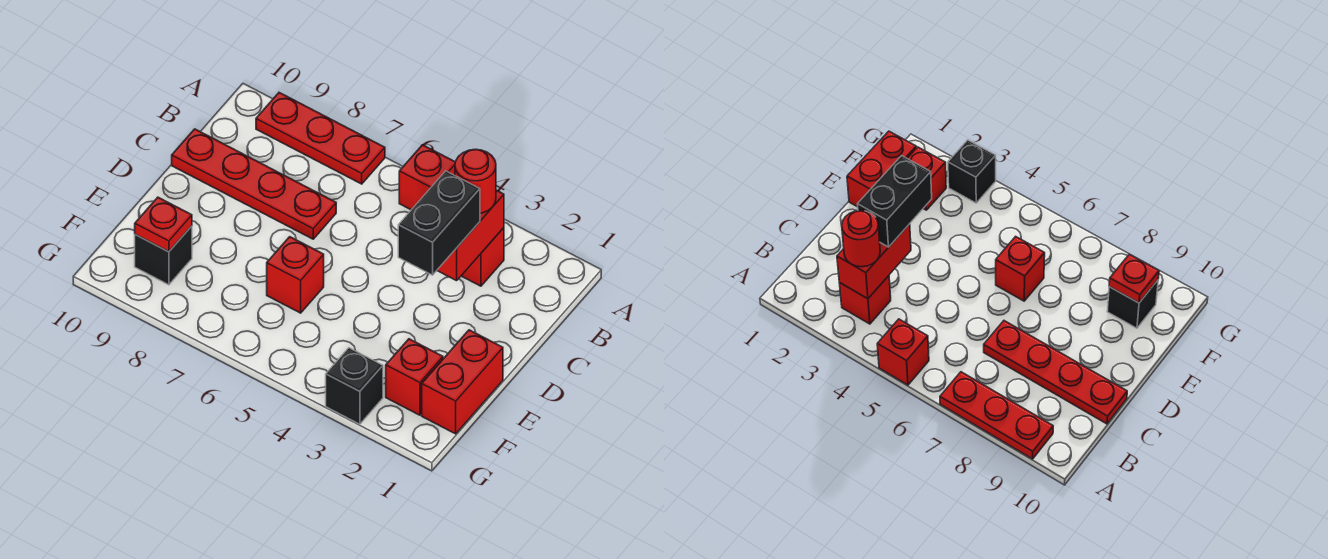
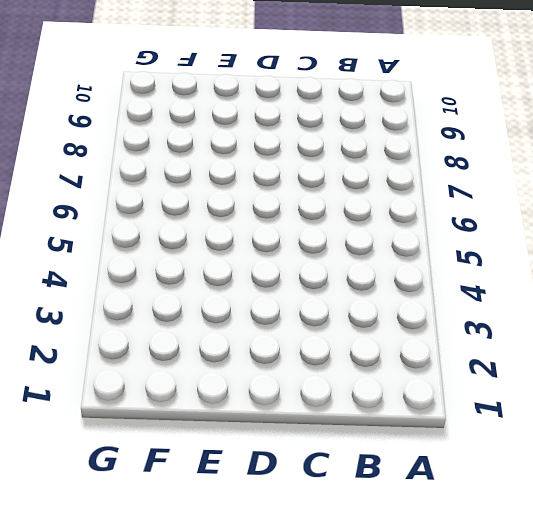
none -> red brick A5 level 1
none -> red plate A7:A9 level 1
none -> red brick B3 level 1

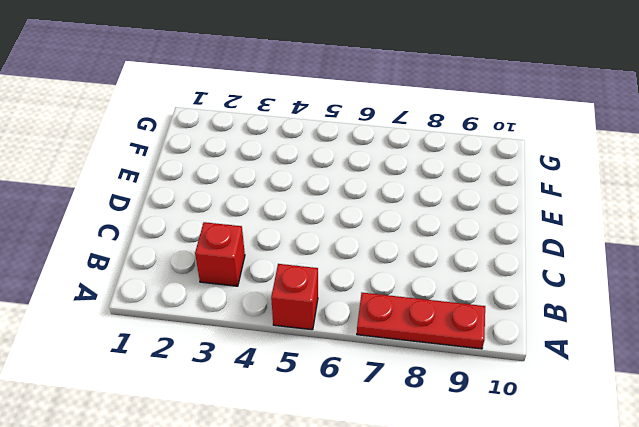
none -> red plate C7:C10 level 1
none -> red brick E1:F1 level 1
none -> red brick E6 level 1

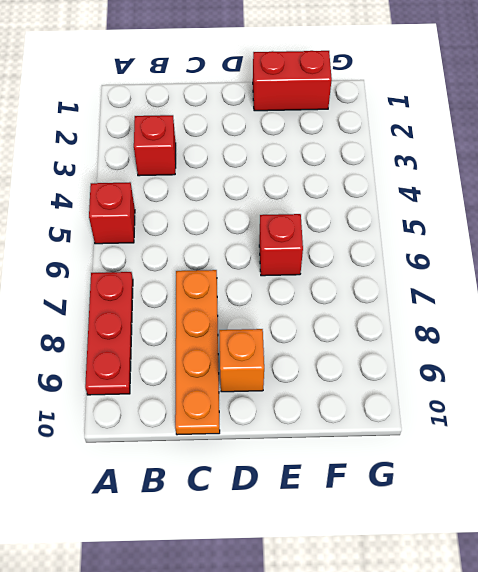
orange plate C7:C10 level 1 -> red plate C7:C10 level 1
orange brick D9 level 1 -> none
none -> red brick F2 level 1
none -> black brick F9 level 1
none -> black brick G3 level 1

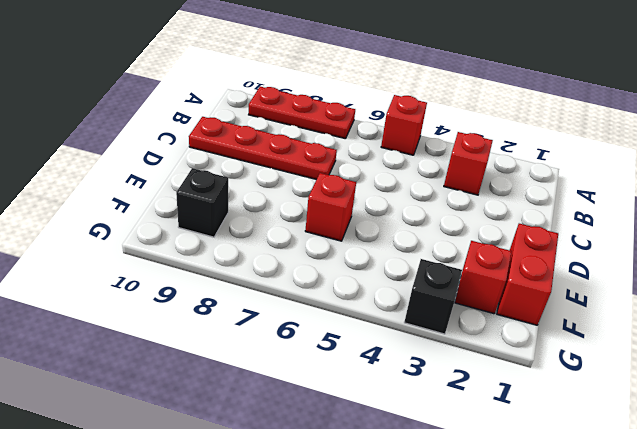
none -> red brick B3:C3 level 2
none -> red plate F9 level 2
none -> red round brick B3 level 3

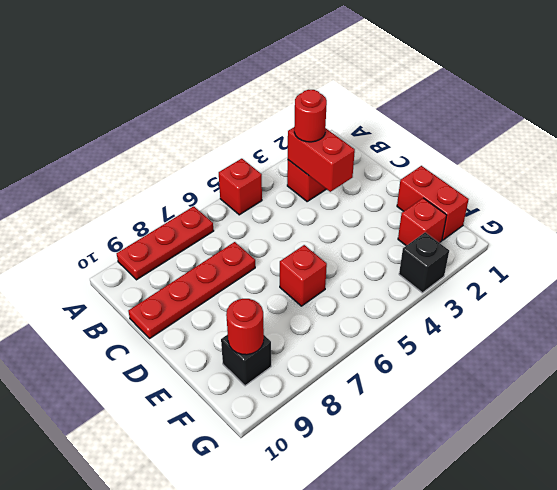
red round brick F9 level 2 -> red plate F9 level 2
none -> black brick C3:D3 level 3

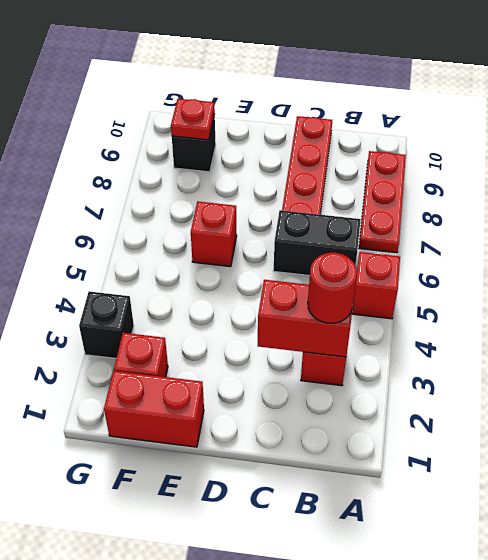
black brick B6:C6 level 1 -> black brick C3:D3 level 3

